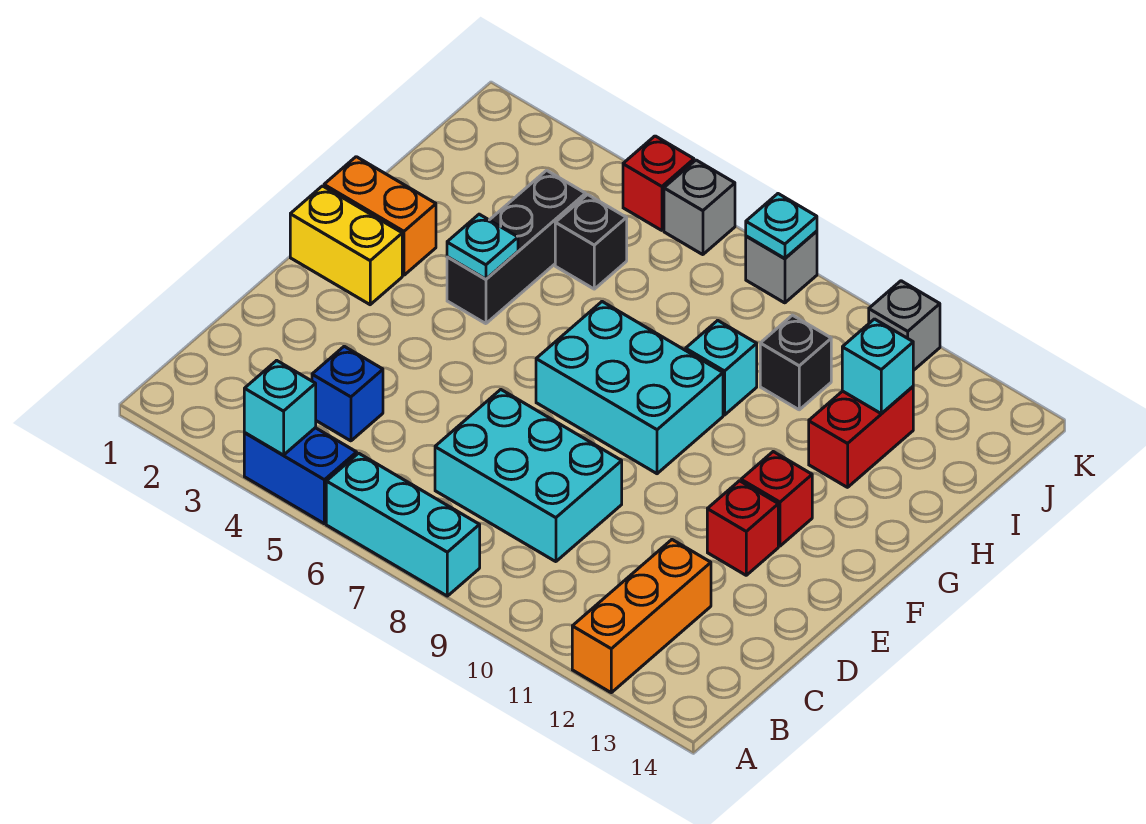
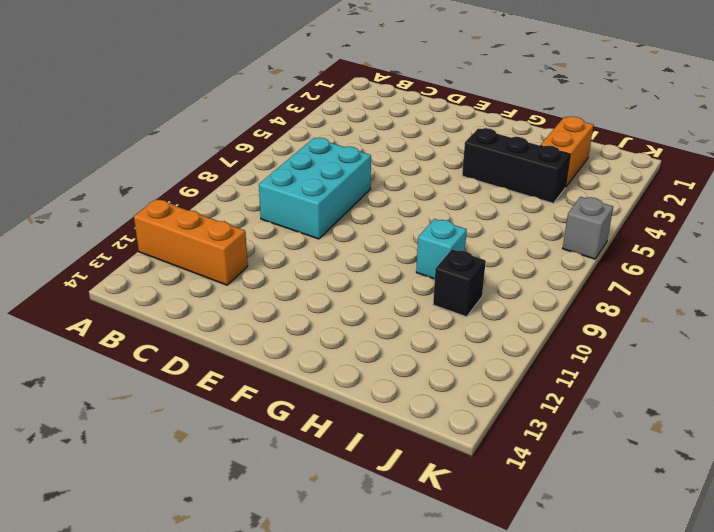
orange brick I2:I3 level 1 -> orange brick G1:G2 level 1
none -> blue brick A4:A5 level 1
none -> cyan brick A6:A8 level 1
none -> blue brick C4 level 1

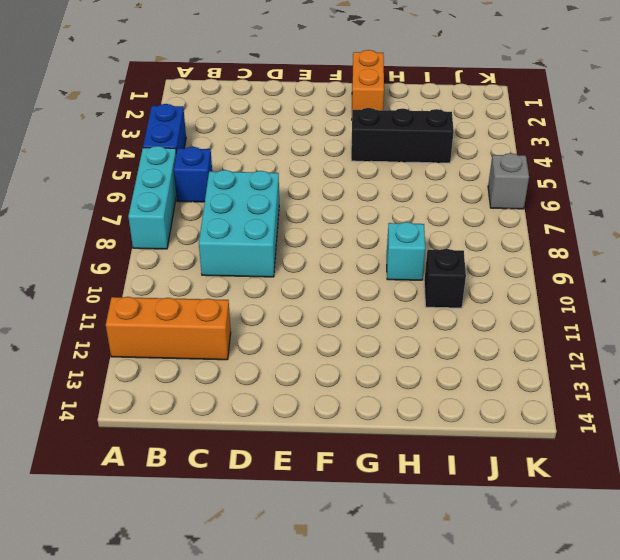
blue brick B6 level 1 -> blue brick C4 level 1
none -> red brick E12 level 1
none -> yellow brick F1:F2 level 1
none -> cyan brick F7:G9 level 1

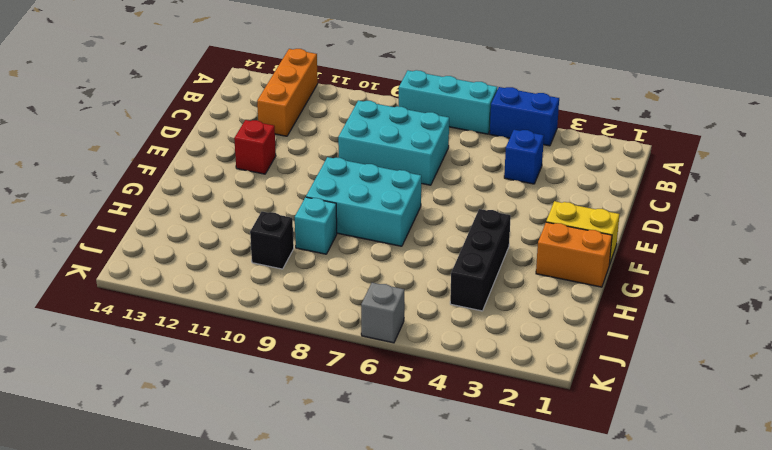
none -> red brick F12 level 1
none -> red brick H12:I12 level 1
none -> black brick I5 level 1

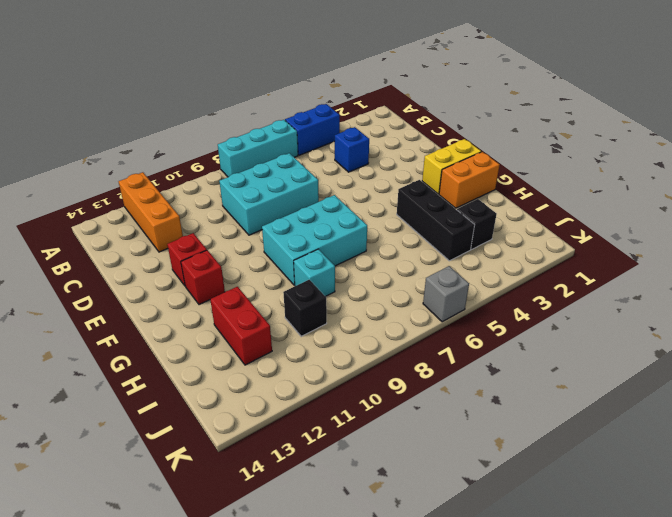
black brick I3 level 1 -> black brick I5 level 1
none -> red brick K5 level 1
none -> grey brick K8 level 1
none -> grey brick K11 level 1

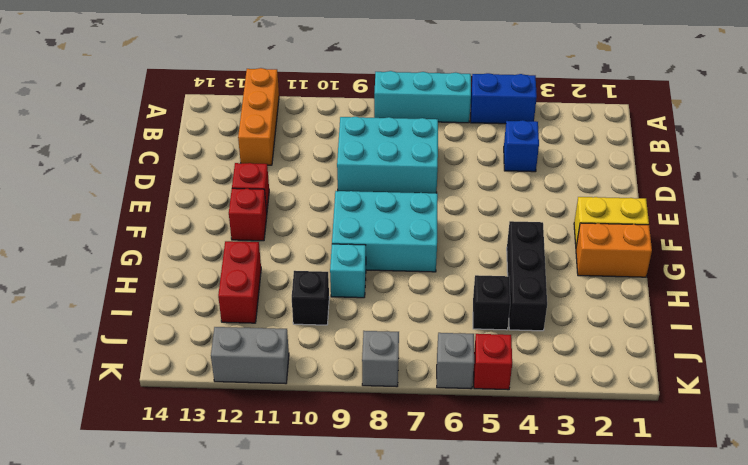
grey brick K11:K12 level 1 -> grey brick K11 level 1
none -> cyan brick A4 level 2
none -> cyan plate G4 level 2
none -> cyan brick I12 level 2

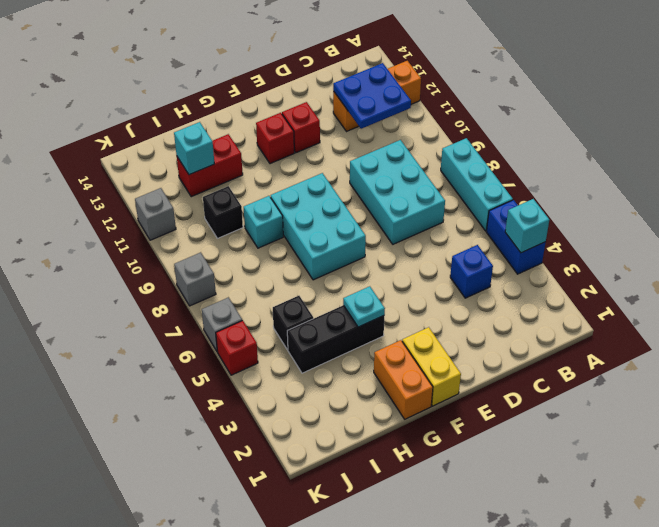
blue plate B11:C12 level 2 -> none
none -> cyan plate K8 level 2

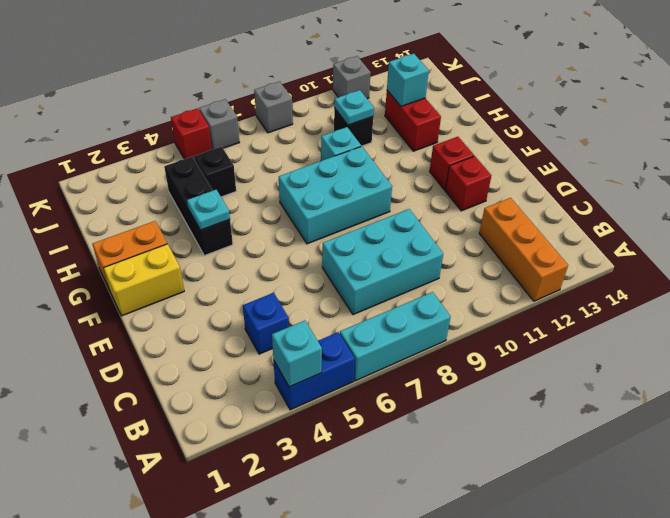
cyan plate I10 level 2 -> cyan plate K8 level 2

